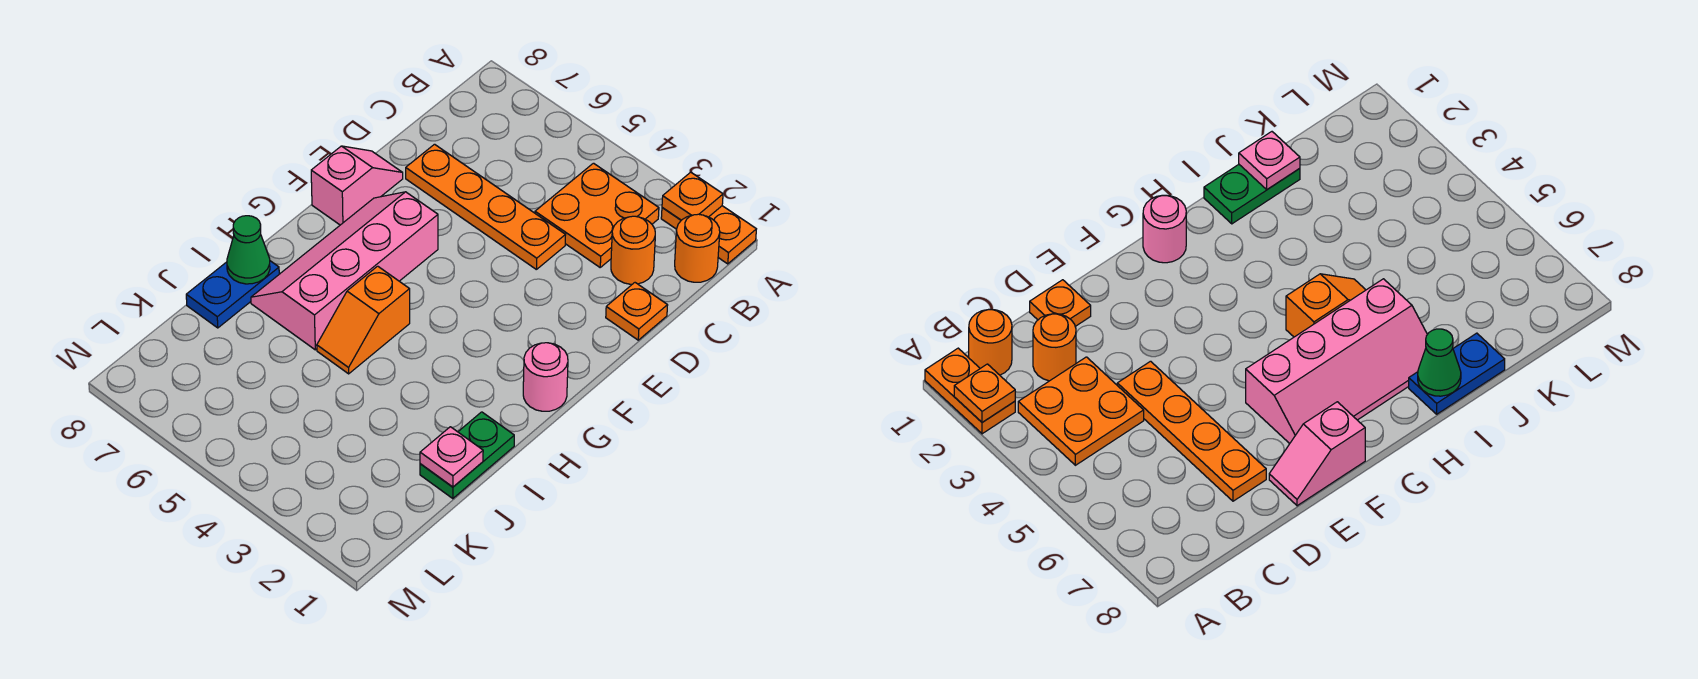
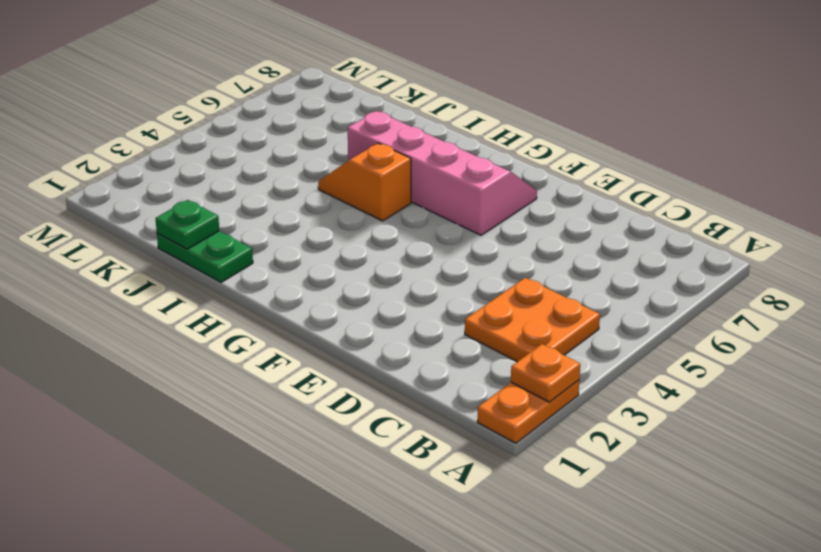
green plate J1 level 2 -> pink plate J1 level 2
none -> orange round brick B1 level 1
none -> orange round brick C2 level 1
none -> orange plate D1 level 1

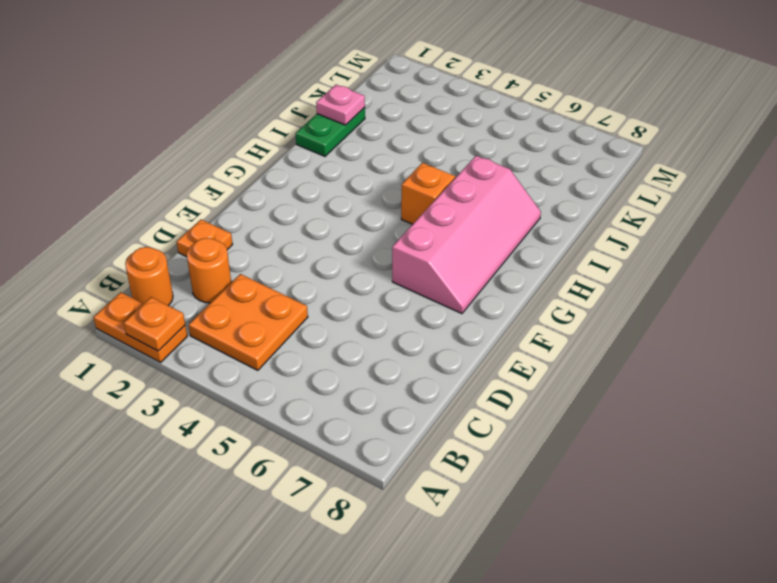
none -> orange plate D4:D7 level 1
none -> pink slope E8:F8 level 1 top F
none -> pink round brick G1 level 1

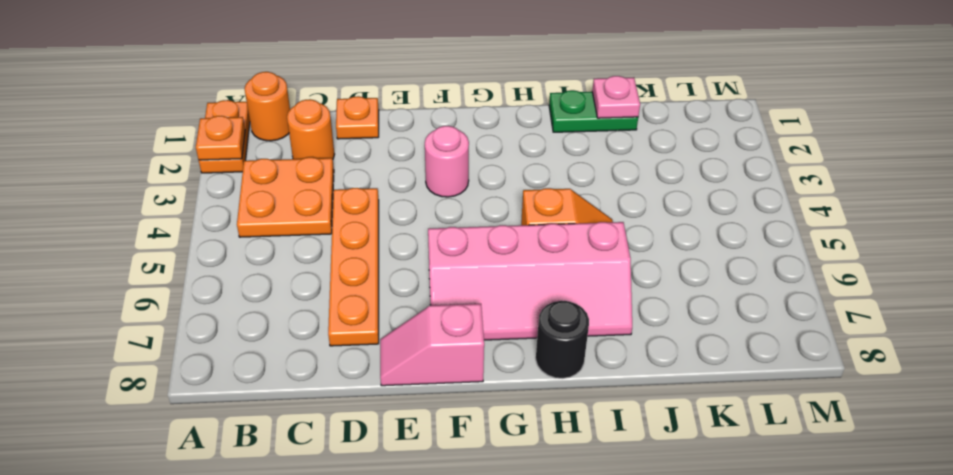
pink round brick F3 level 1 -> pink round brick G1 level 1
black round brick H8 level 1 -> none
none -> blue plate I8:J8 level 1
none -> green cone I8 level 2

